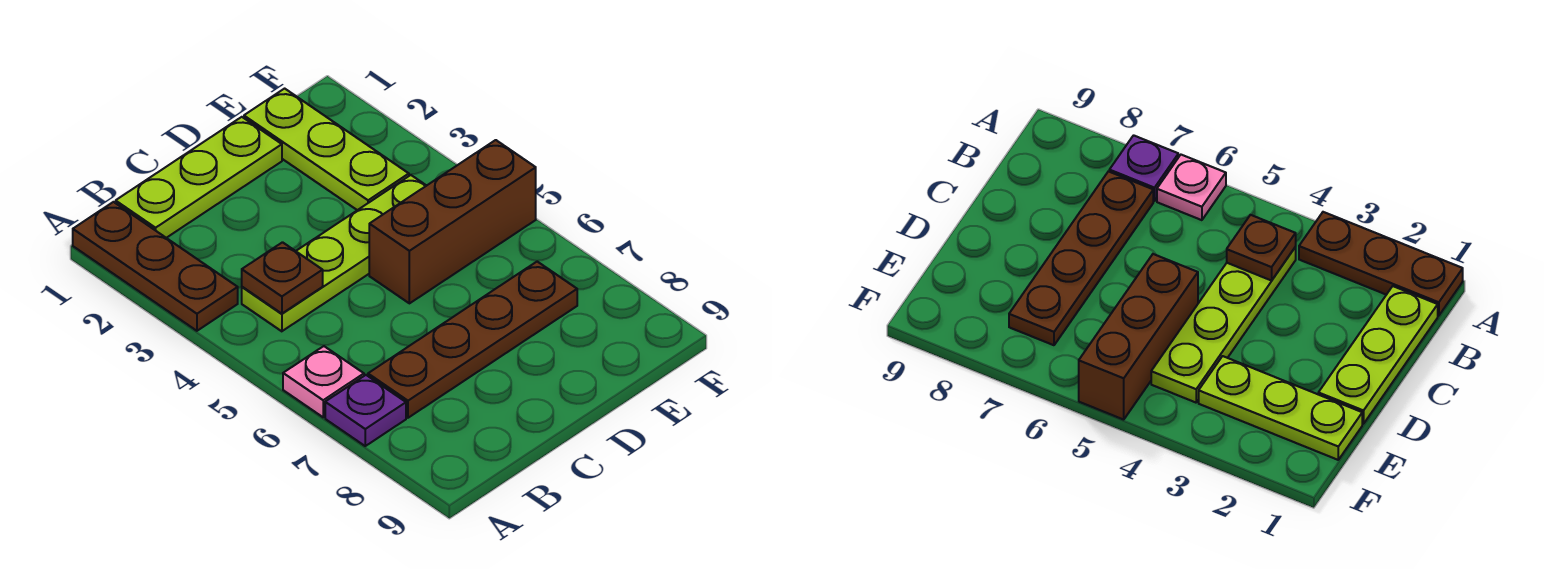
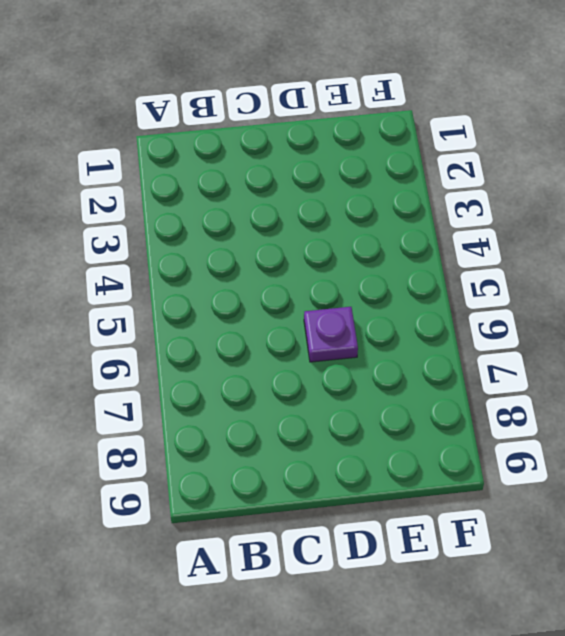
purple plate D6 level 1 -> purple plate A7 level 1
none -> brown plate A1:A3 level 1
none -> pink plate A6 level 1

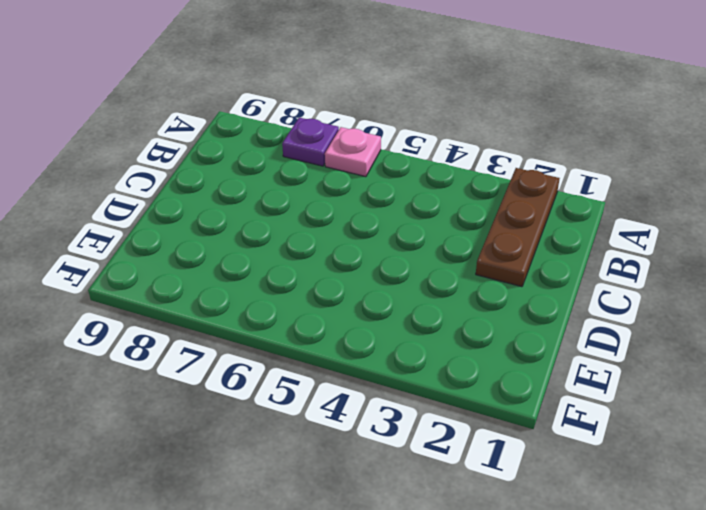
brown plate A2:C2 level 1 -> brown plate A1:A3 level 1
none -> lime plate B1:D1 level 1
none -> lime plate B4:E4 level 1

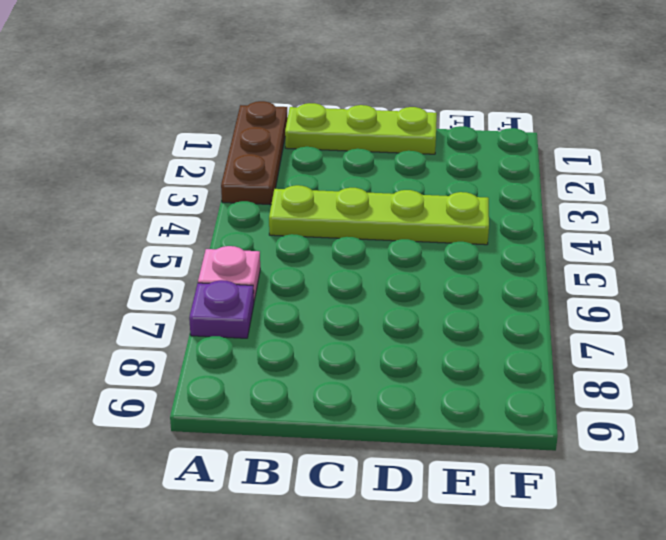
none -> brown plate B7:E7 level 1
none -> brown brick D5:F5 level 1

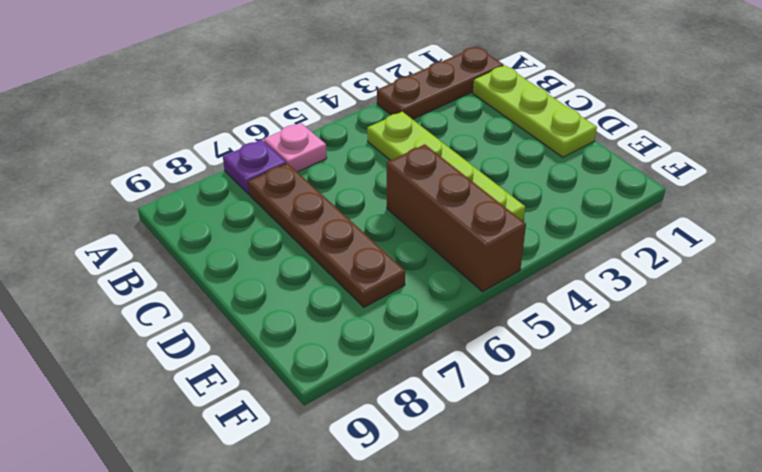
none -> lime plate E1:E3 level 1
none -> brown plate B4 level 2

